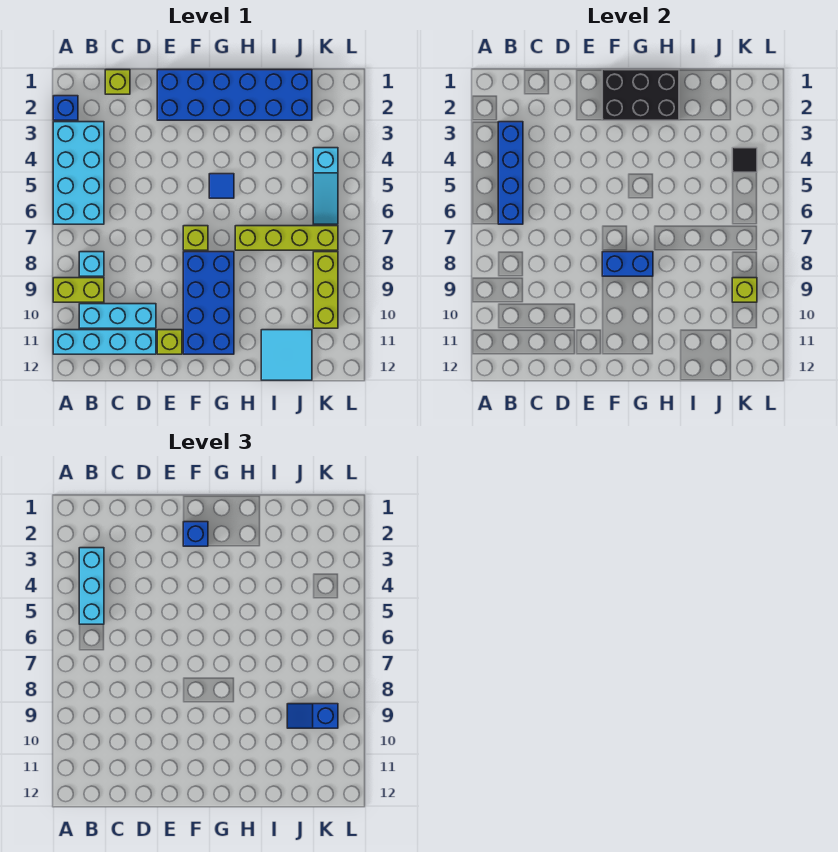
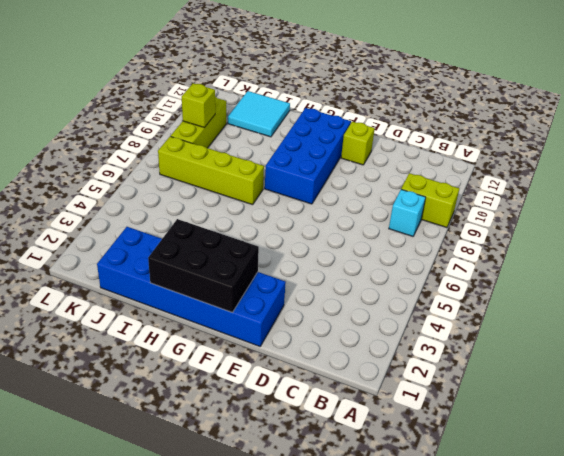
none -> blue brick A2 level 1
none -> cyan brick A3:B6 level 1
none -> cyan brick A11:D11 level 1

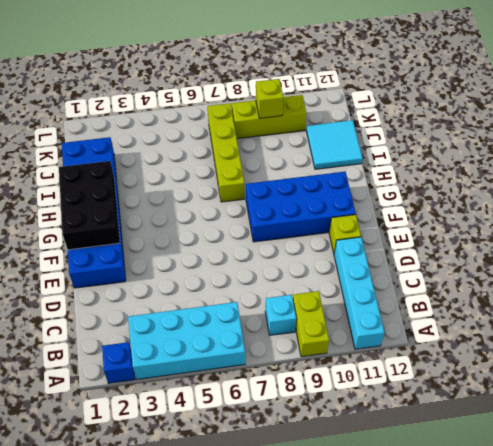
none -> cyan brick B10:D10 level 1
none -> lime brick C1 level 1
none -> lime brick F7 level 1

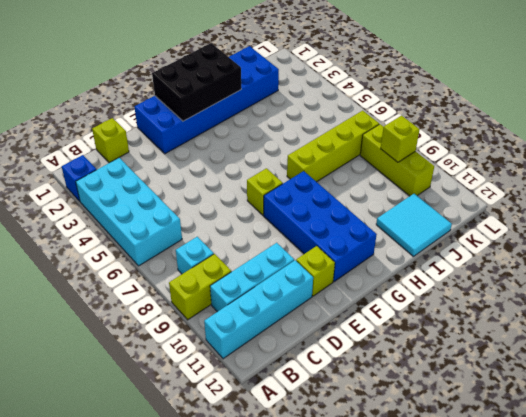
none -> blue tile G5 level 1
none -> cyan slope K4:K6 level 1 top 4
none -> blue brick B3:B6 level 2

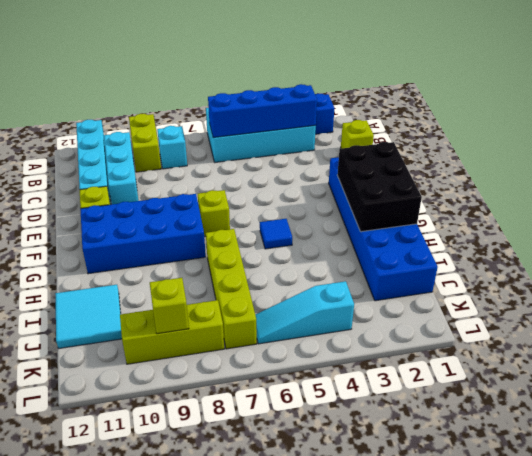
none -> blue brick F8:G8 level 2
none -> black tile K4 level 2
none -> cyan brick B3:B5 level 3

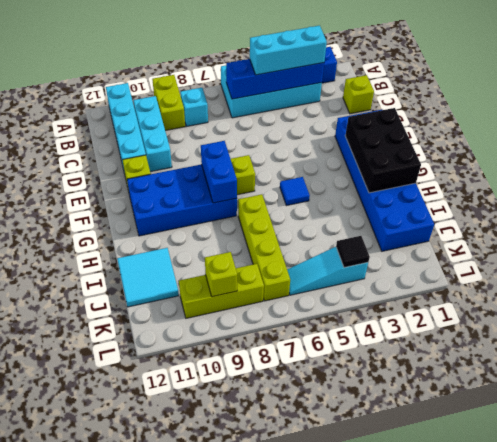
none -> blue brick F2 level 3
none -> blue slope J9:K9 level 3 top K

